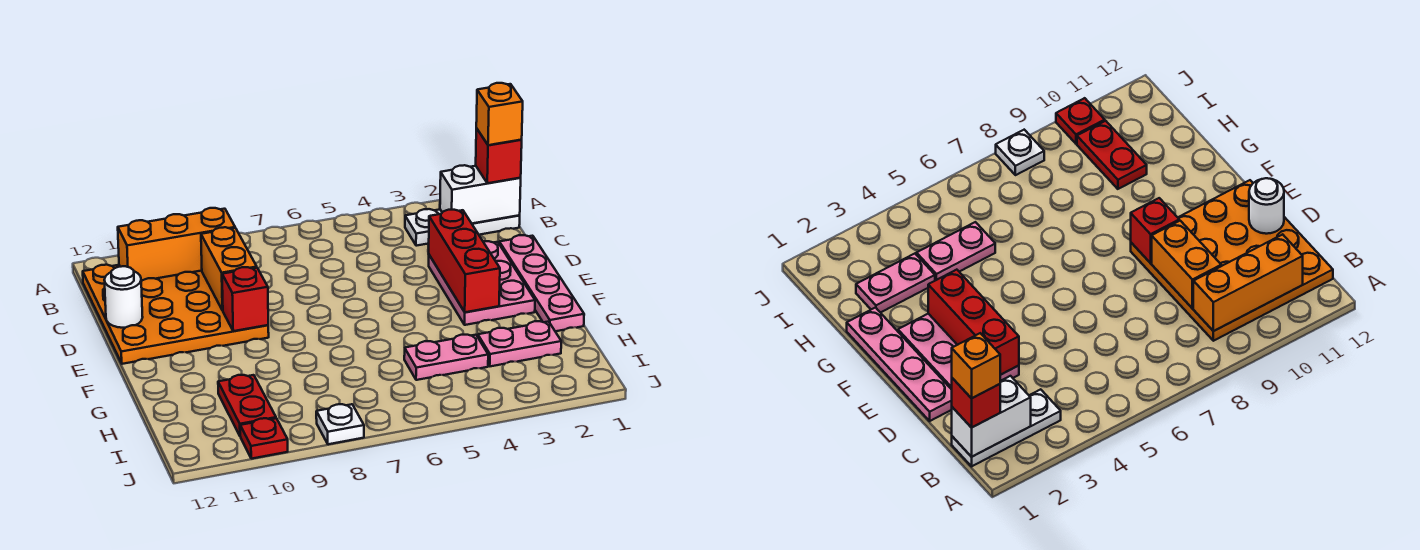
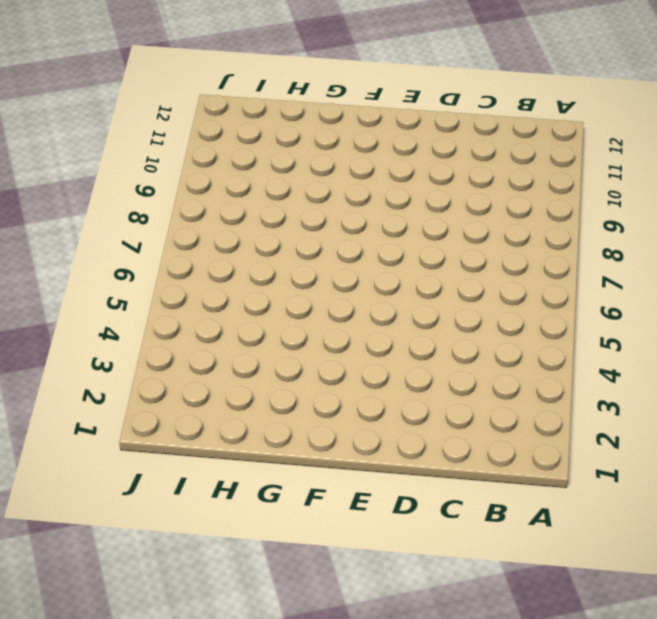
none -> white plate B1:B3 level 1
none -> orange plate B9:E12 level 1
none -> pink plate D1:G1 level 1

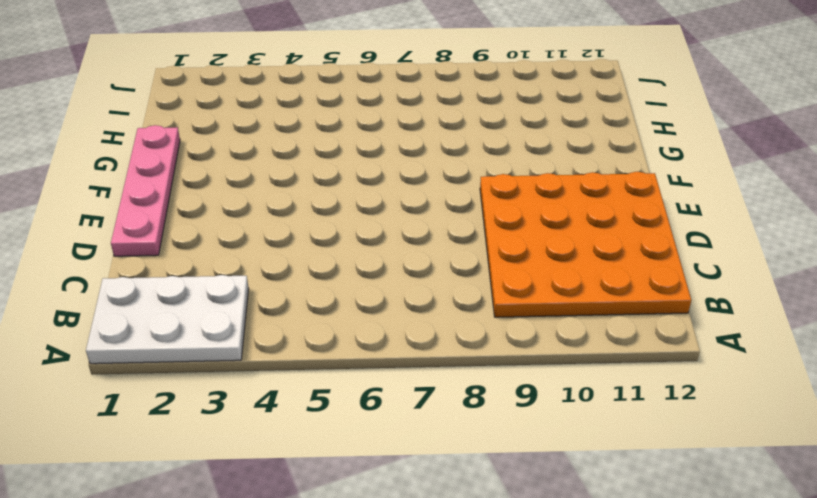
white plate A1:B3 level 1 -> white plate B1:B3 level 1
none -> pink plate D2:F3 level 1
none -> pink plate H2:H3 level 1
none -> pink plate H4:H5 level 1

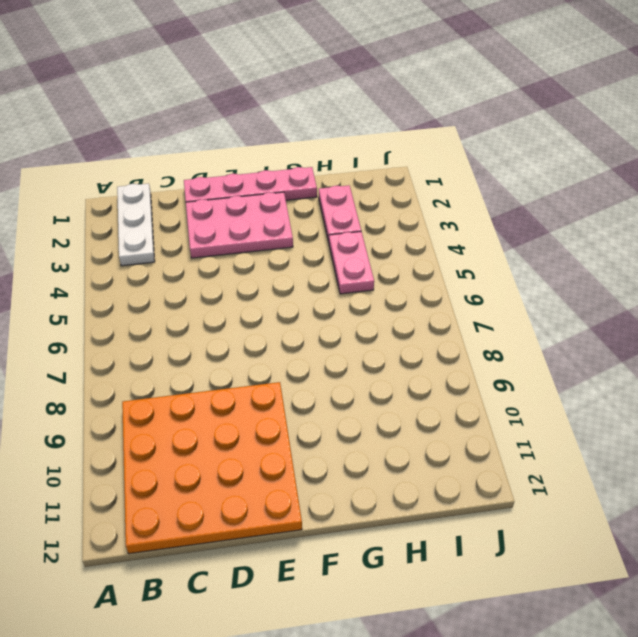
none -> red plate H10:I10 level 1
none -> white plate J8 level 1
none -> red plate J10 level 1

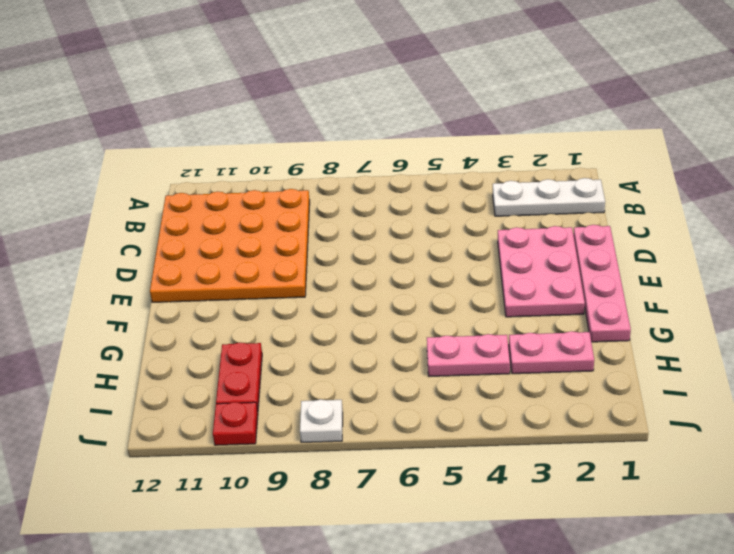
none -> white brick B1:B2 level 2
none -> orange brick B9:B11 level 2
none -> orange brick C9:D9 level 2

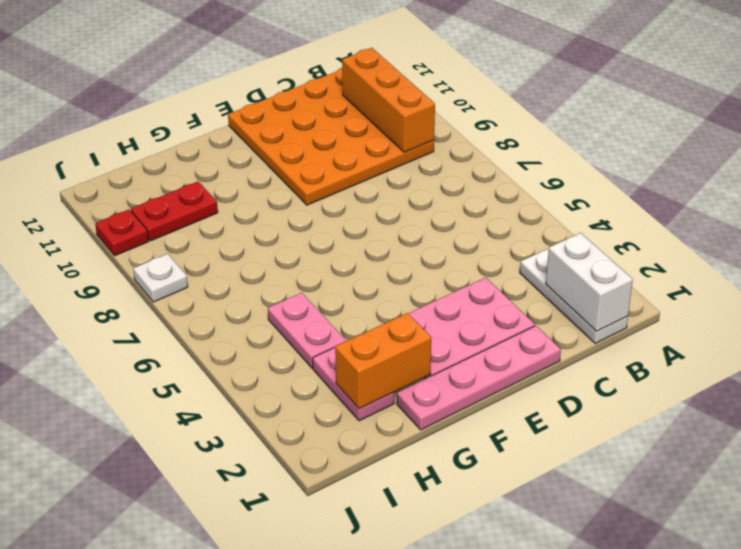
orange brick G2:H2 level 2 -> orange brick C9:D9 level 2
none -> red brick D3:F3 level 2
none -> white round brick D12 level 2
none -> red brick E9 level 2

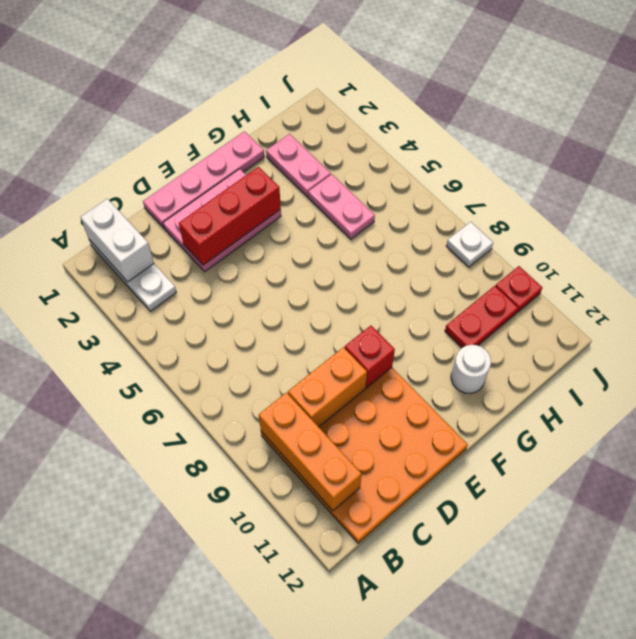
white round brick G11 level 1 -> white round brick D12 level 2
none -> red brick B1 level 3
none -> orange brick B1 level 4

